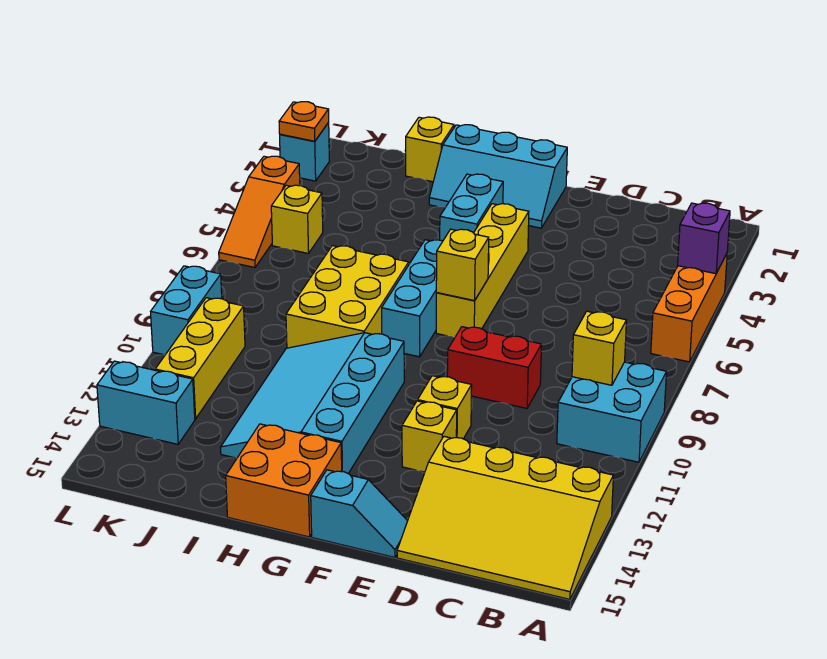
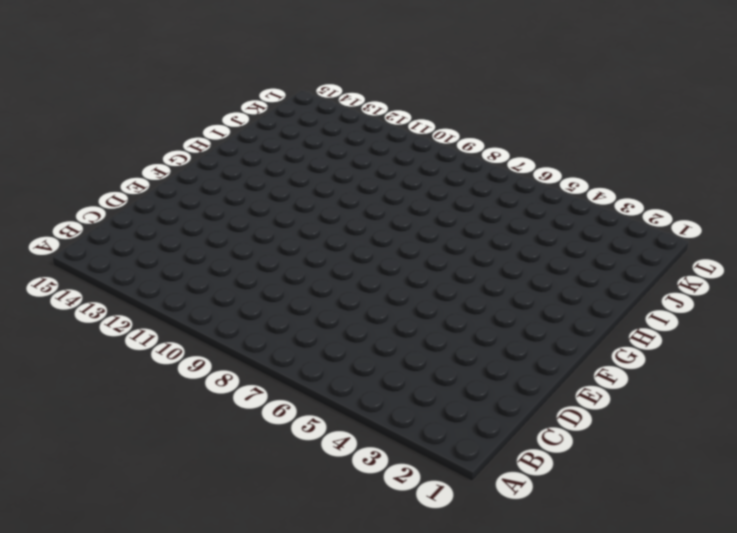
none -> orange brick A4:A6 level 1
none -> cyan brick A9:B10 level 1
none -> yellow slope A13:D15 level 1 top 13

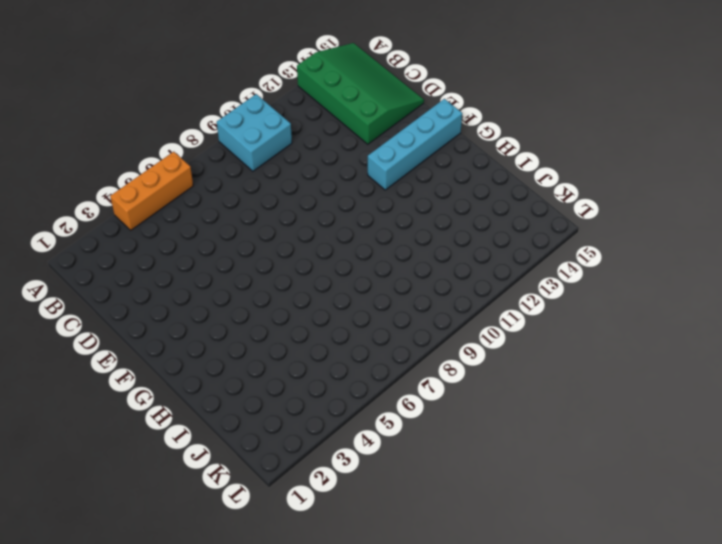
green slope A13:D15 level 1 top 13 -> yellow slope A13:D15 level 1 top 13
cyan brick F12:F15 level 1 -> cyan slope E15:F15 level 1 top F
none -> red brick D9:E9 level 1
none -> yellow brick E11 level 1
none -> yellow brick E12 level 1

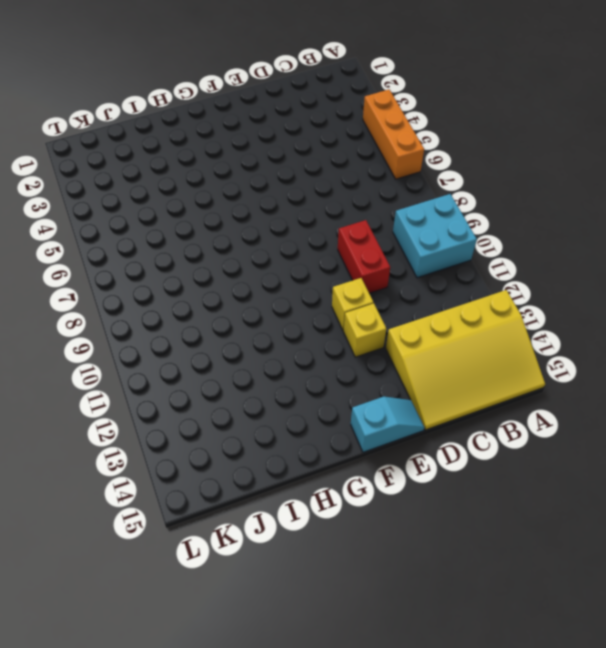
red brick D9:D10 level 1 -> red brick D9:E9 level 1
none -> cyan slope F1:H2 level 1 top 1
none -> yellow brick F4:F7 level 1
none -> cyan brick G3:G4 level 1

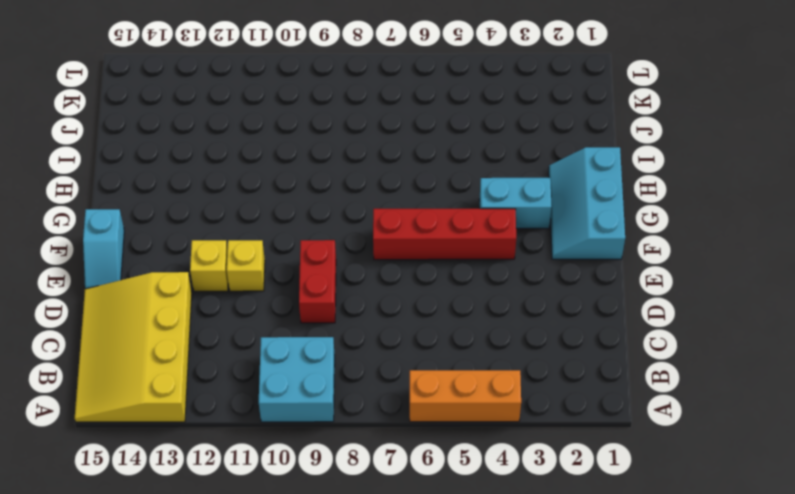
red brick F4:F7 level 1 -> yellow brick F4:F7 level 1
none -> cyan brick G6:G8 level 1
none -> cyan slope G10:I13 level 1 top G
none -> orange brick G14:H15 level 1

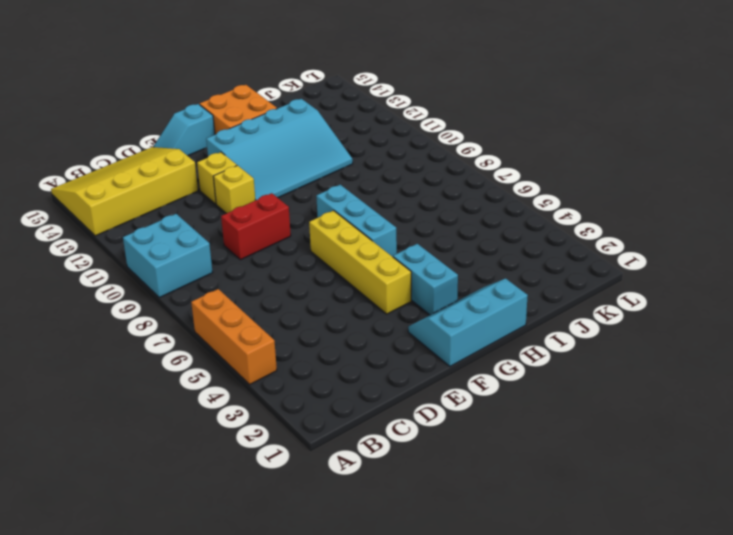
cyan slope F11:I13 level 1 top 13 -> cyan slope G10:I13 level 1 top G
none -> yellow brick H7:I9 level 1
none -> yellow brick I1 level 1
none -> yellow brick K5 level 1

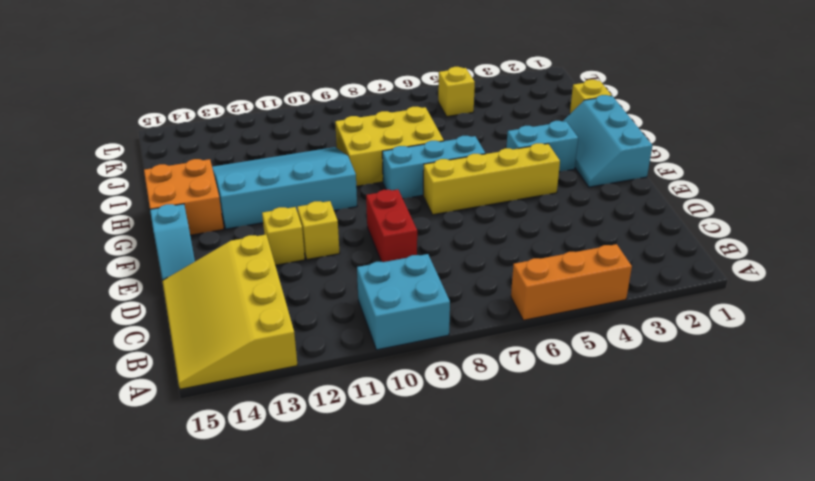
none -> yellow brick K10:K12 level 1
none -> cyan brick K13:L13 level 1
none -> cyan brick L2 level 1

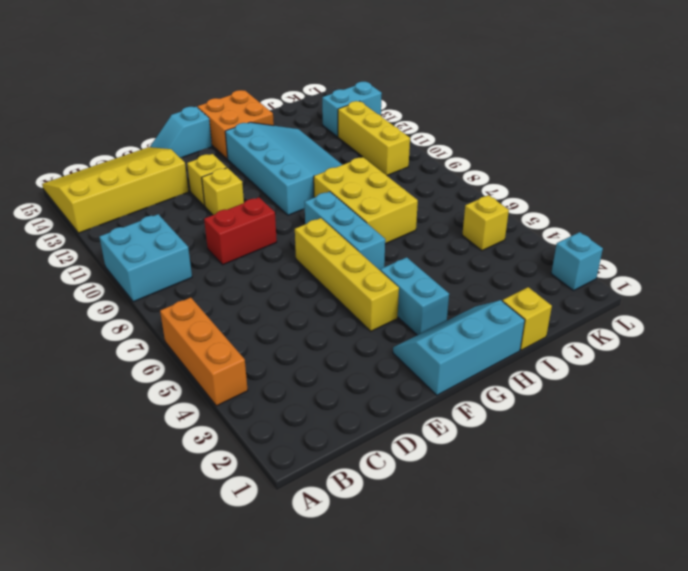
none -> orange slope L4:L6 level 1 top 4
none -> cyan brick L9:L10 level 1
none -> purple brick A4 level 2

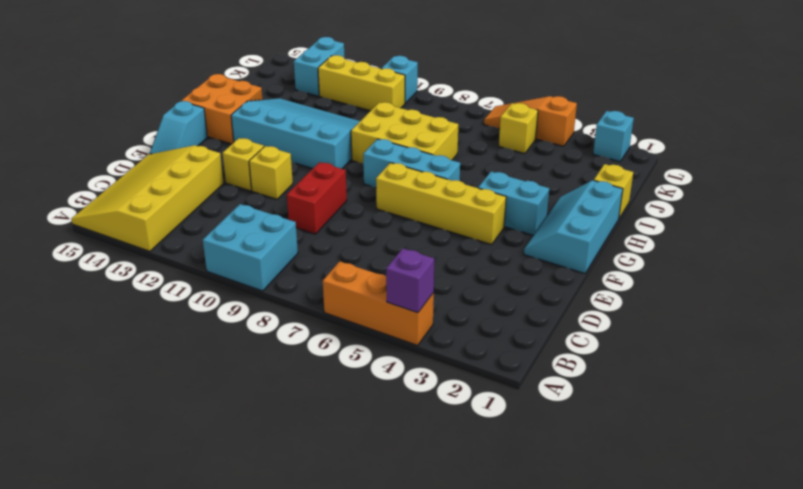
cyan brick L10 level 1 -> cyan brick L9:L10 level 1
none -> yellow brick B9 level 2
none -> yellow brick F7 level 2
none -> orange plate L2 level 2

